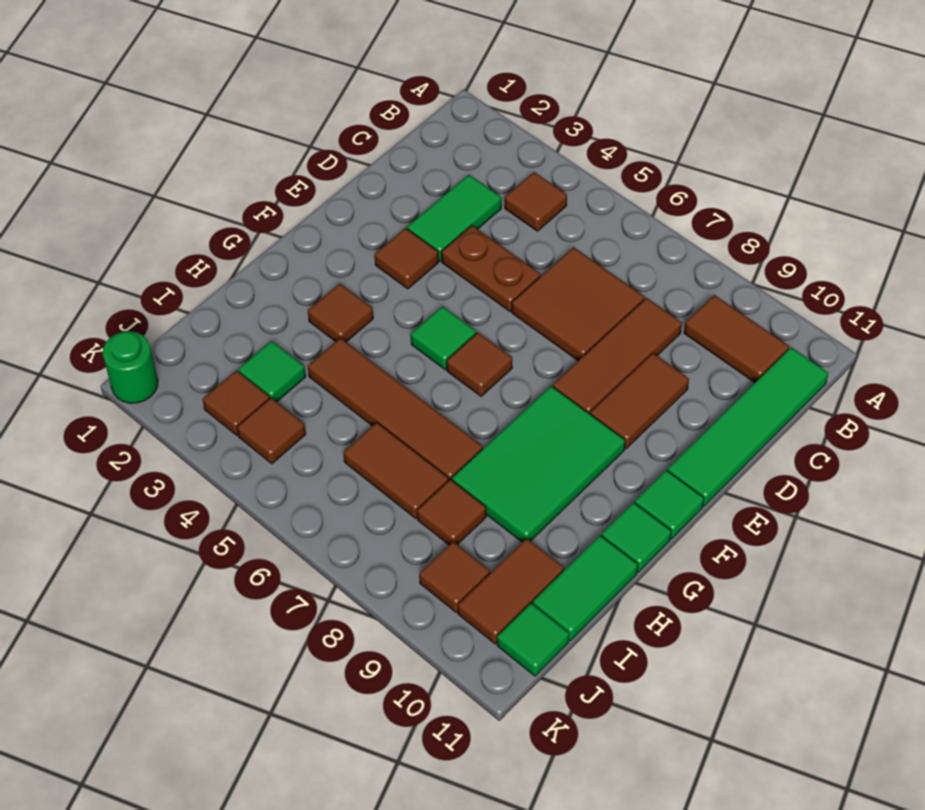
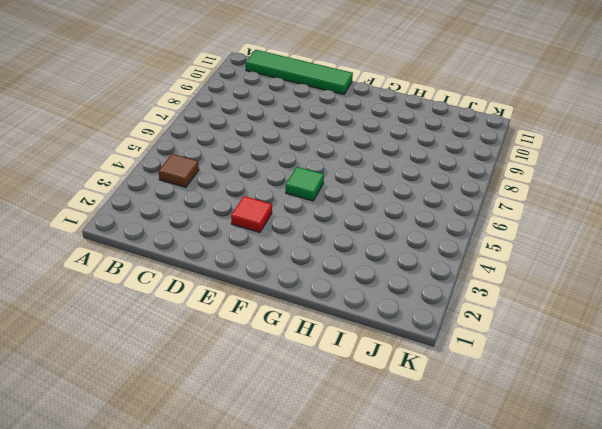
red tile E3 level 1 -> brown tile E3 level 1
none -> brown tile B9:B10 level 1
none -> green tile C3:D3 level 1
none -> brown tile C6:D7 level 1

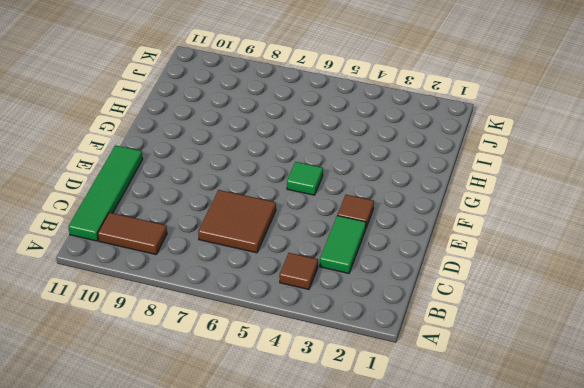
none -> brown tile C8:E8 level 1
none -> brown plate D4:D5 level 1
none -> brown tile D9:E9 level 1

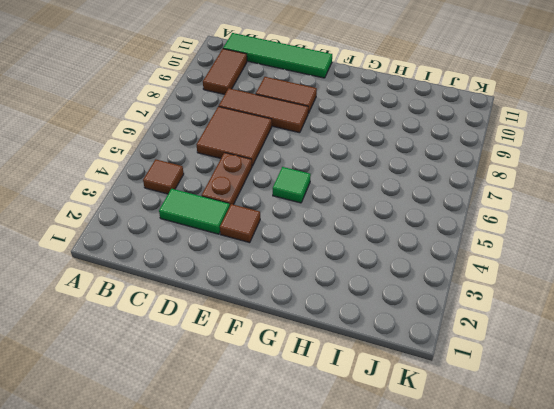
none -> brown tile F6 level 1
none -> green tile F8:H9 level 1
none -> green tile F11 level 1

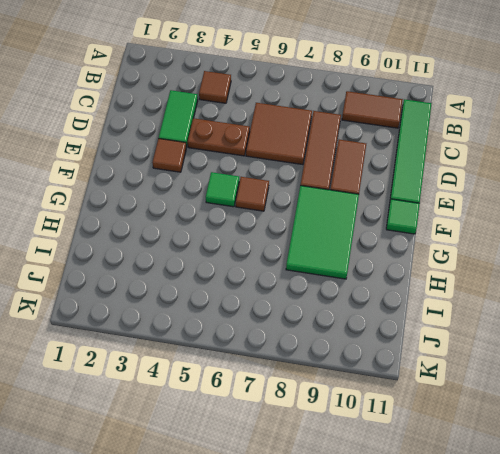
none -> brown tile G3 level 1
none -> green tile G11 level 1
none -> brown tile H4:H7 level 1

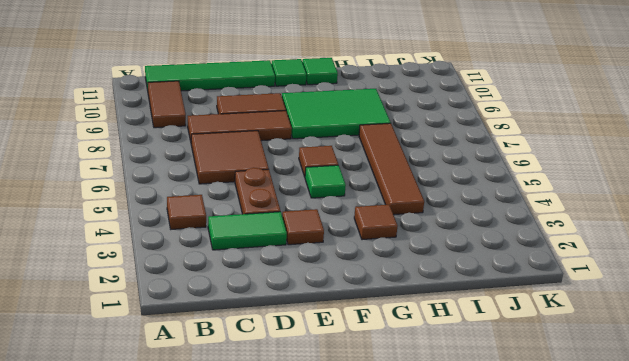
none -> green tile H11:I11 level 1
none -> green tile I3 level 1
none -> brown tile I6:I7 level 1

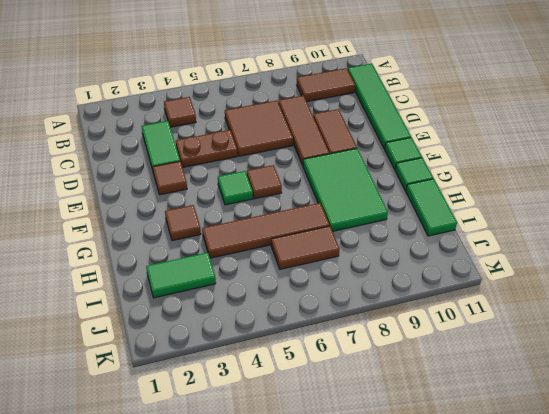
green tile I2:I3 level 1 -> green tile I3 level 1
none -> brown tile I8 level 1
none -> brown tile I10:J10 level 1
none -> brown tile J3 level 1

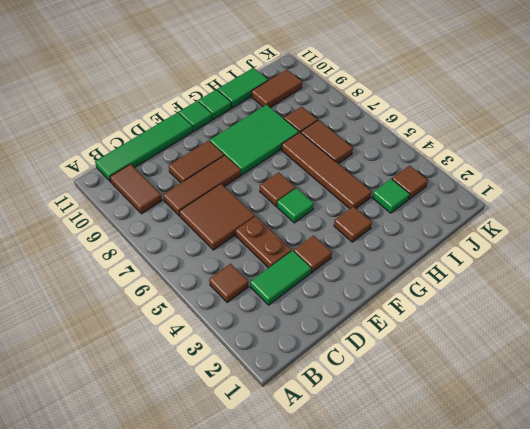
none -> brown tile J4 level 1
none -> brown tile J9 level 1
none -> green tile J11 level 1

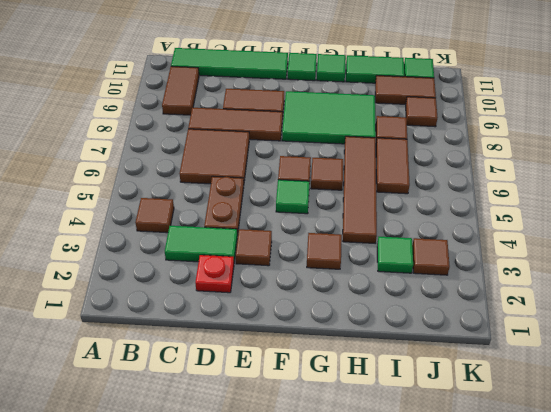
red plate D2 level 1 -> none
brown tile G6 level 1 -> brown tile J4 level 1
none -> green round brick K1 level 1

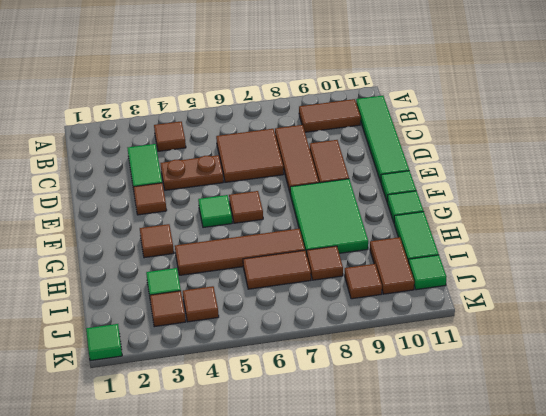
green tile K1 level 1 -> green round brick K1 level 1

